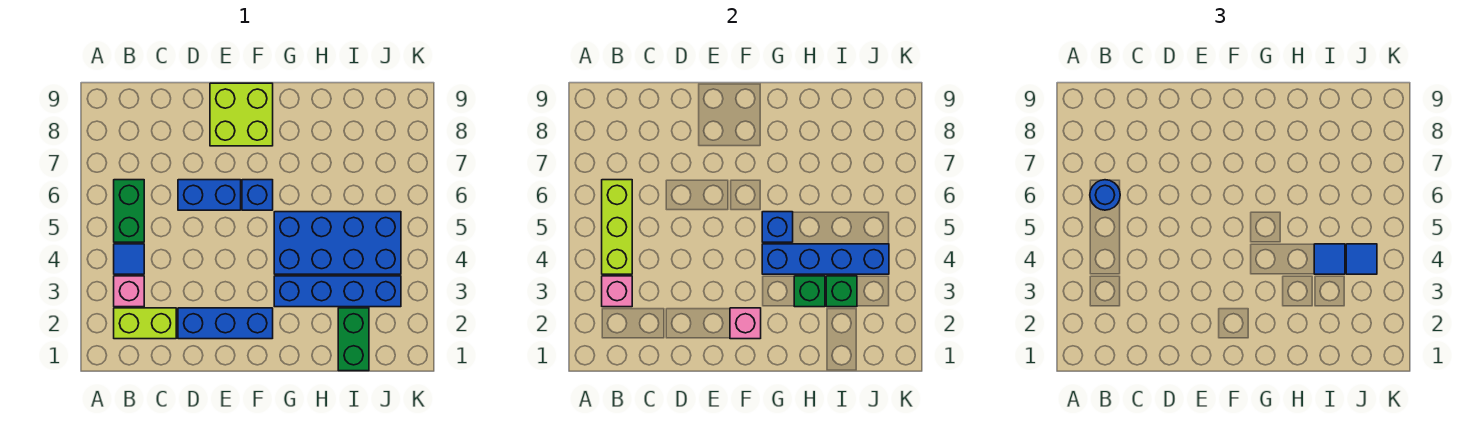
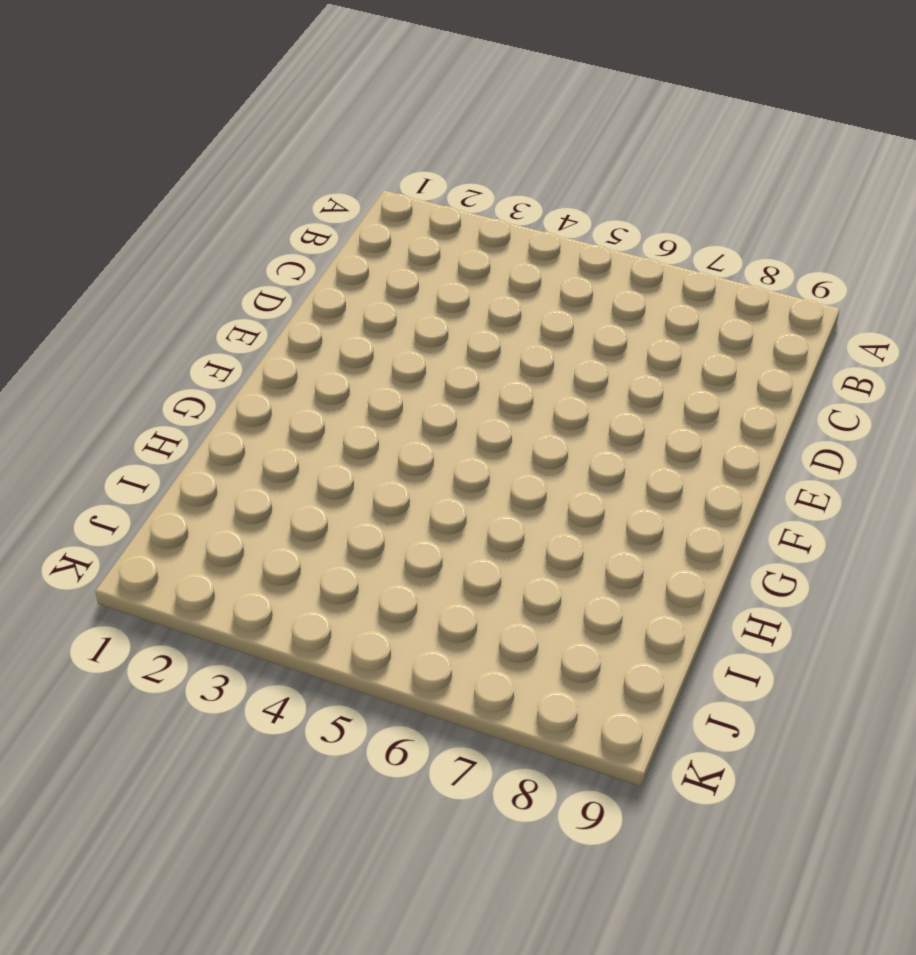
none -> lime brick B2:C2 level 1
none -> pink brick B3 level 1
none -> blue tile B4 level 1

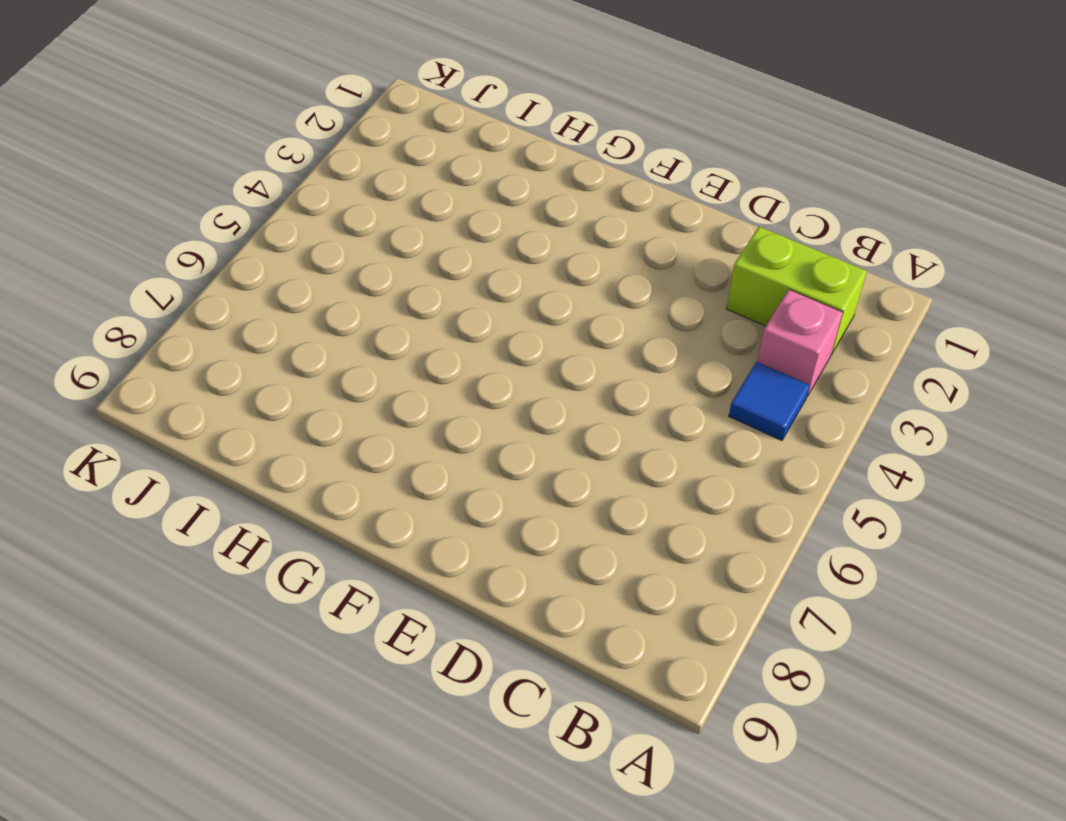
none -> green brick B5:B6 level 1
none -> blue brick D2:F2 level 1
none -> blue brick D6:E6 level 1

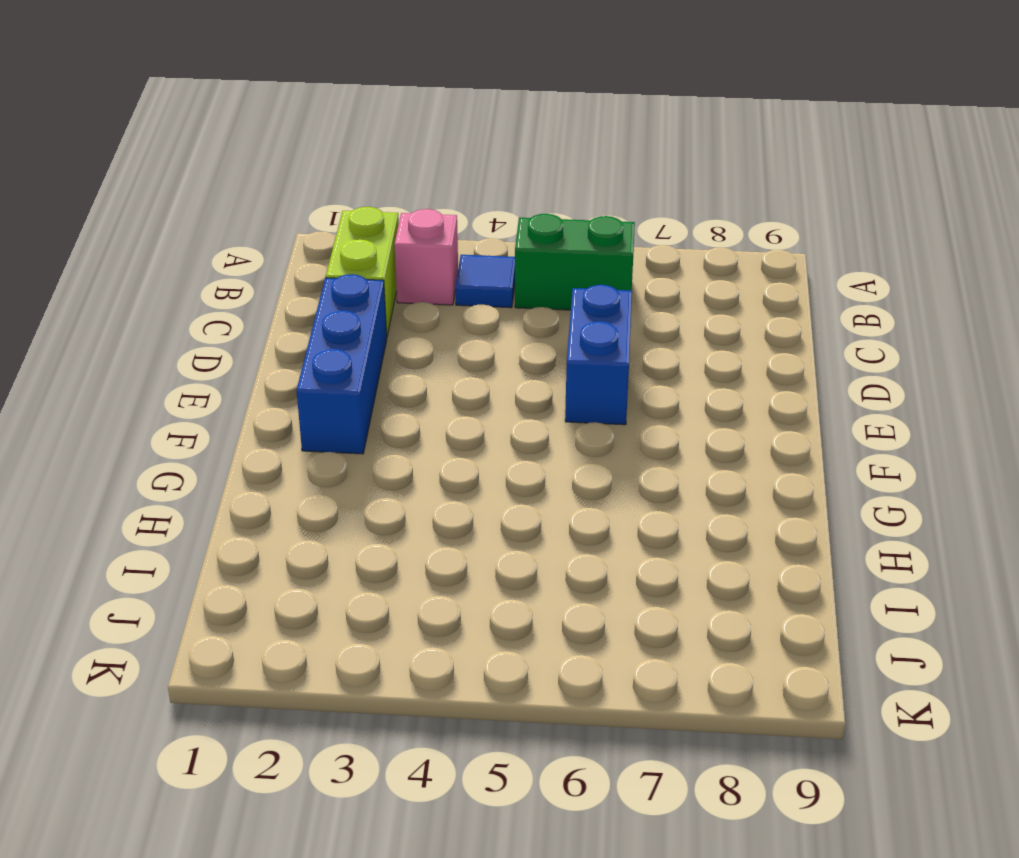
none -> lime brick E8:F9 level 1
none -> blue brick F6 level 1
none -> blue brick G3:J3 level 1

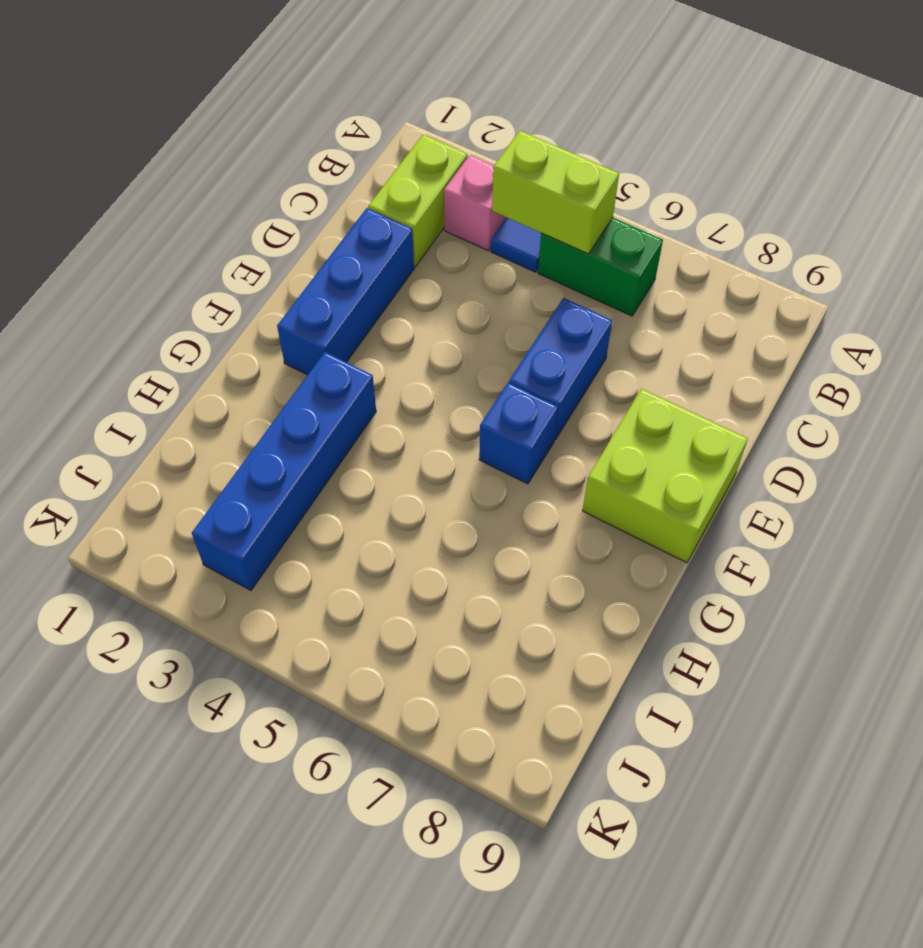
lime brick B4:B5 level 2 -> lime brick B4:B6 level 2
none -> blue brick G4:J5 level 1
none -> green brick I1:I2 level 1
none -> pink brick B3 level 2

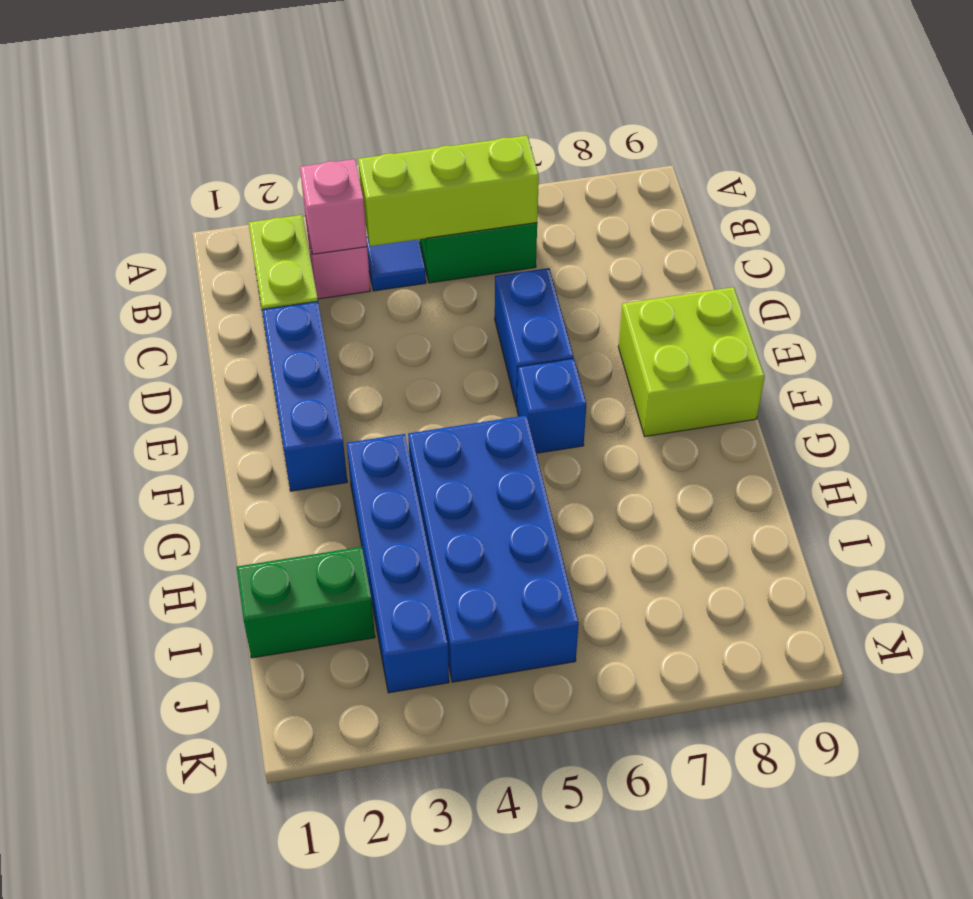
none -> pink brick F2 level 2
none -> blue brick G4:J4 level 2
none -> blue brick G5 level 2

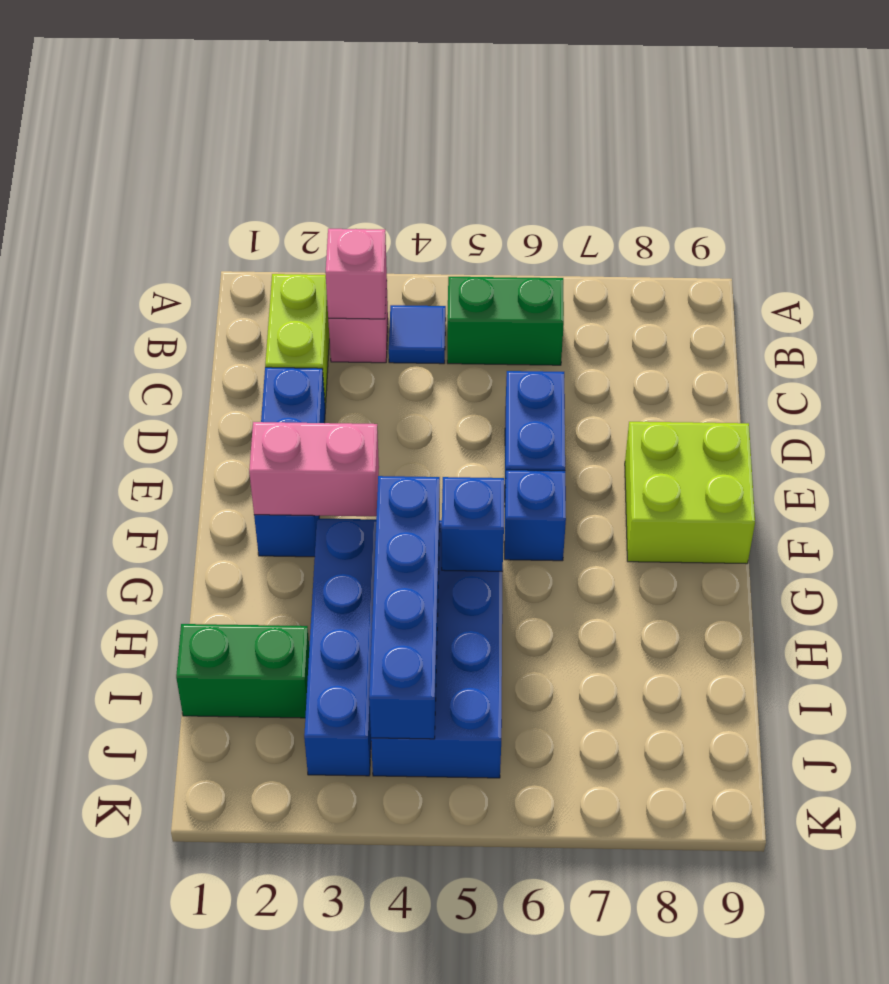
pink brick F2:F3 level 2 -> pink brick F2 level 2
none -> lime brick B4:B6 level 2
none -> green brick H3 level 2
none -> green brick I3 level 2

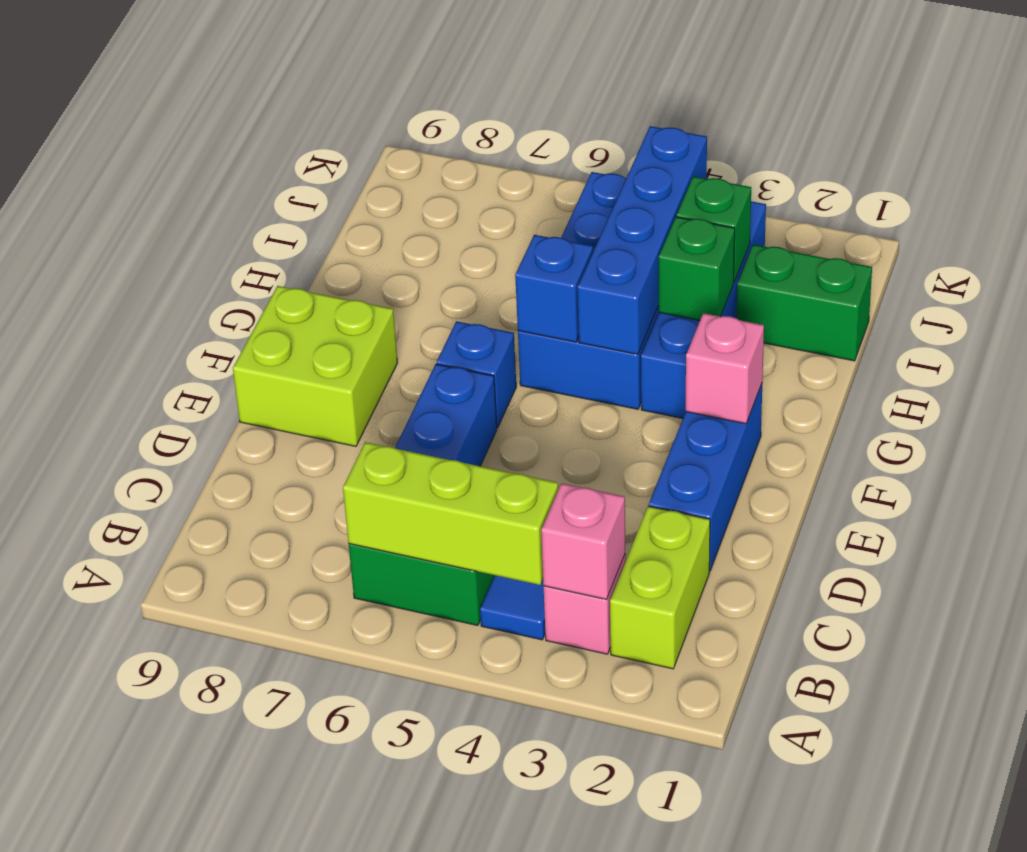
none -> blue round brick B6 level 3
none -> blue tile I4 level 3
none -> blue tile J4 level 3

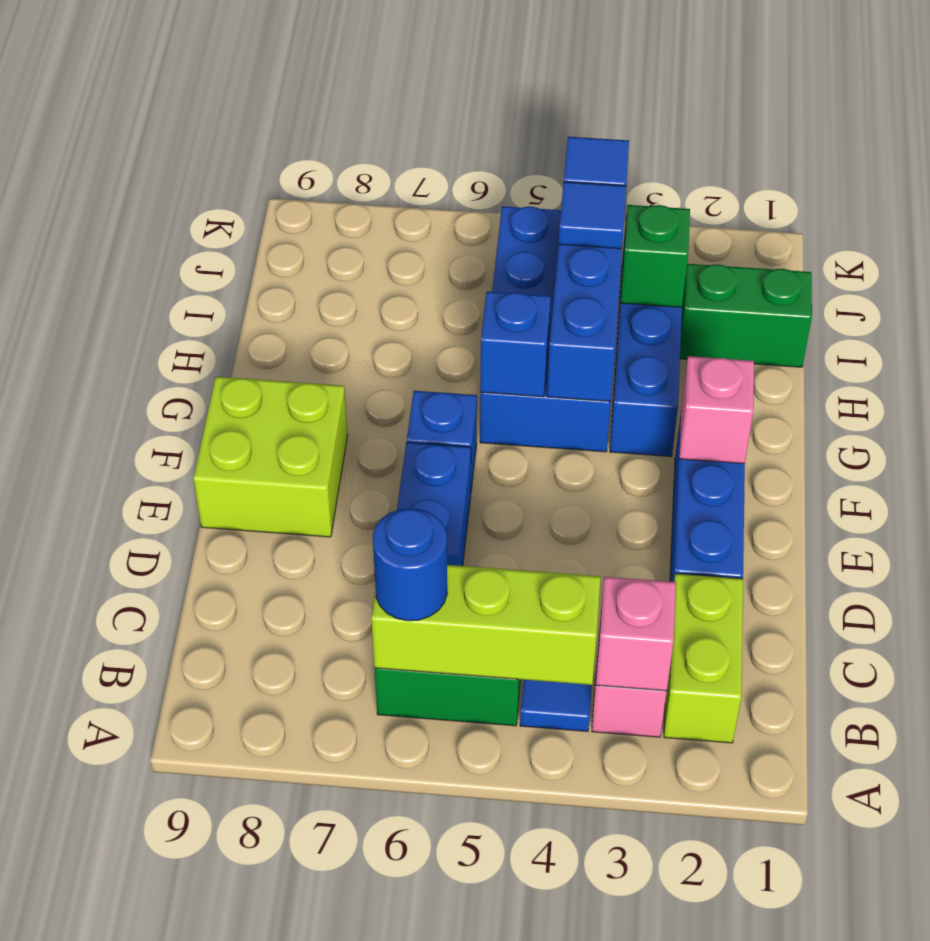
none -> green brick H3 level 2

